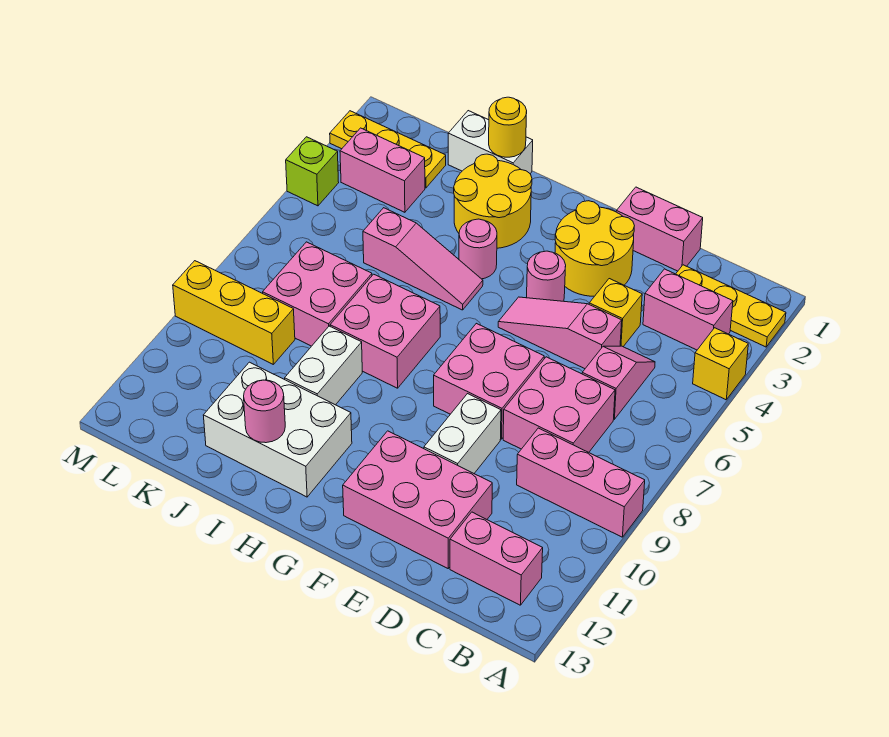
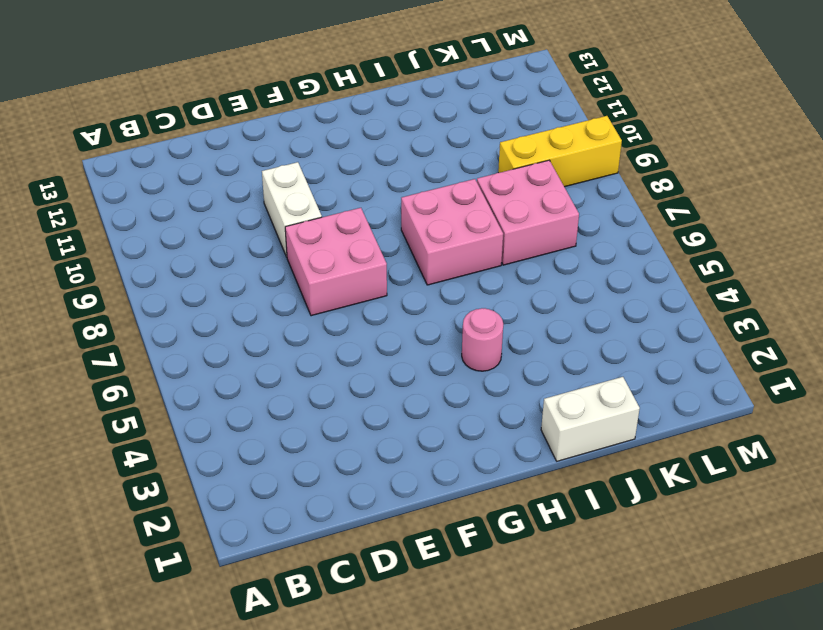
none -> yellow plate A2:C2 level 1
none -> yellow brick A4 level 1
none -> pink brick A9:C9 level 1

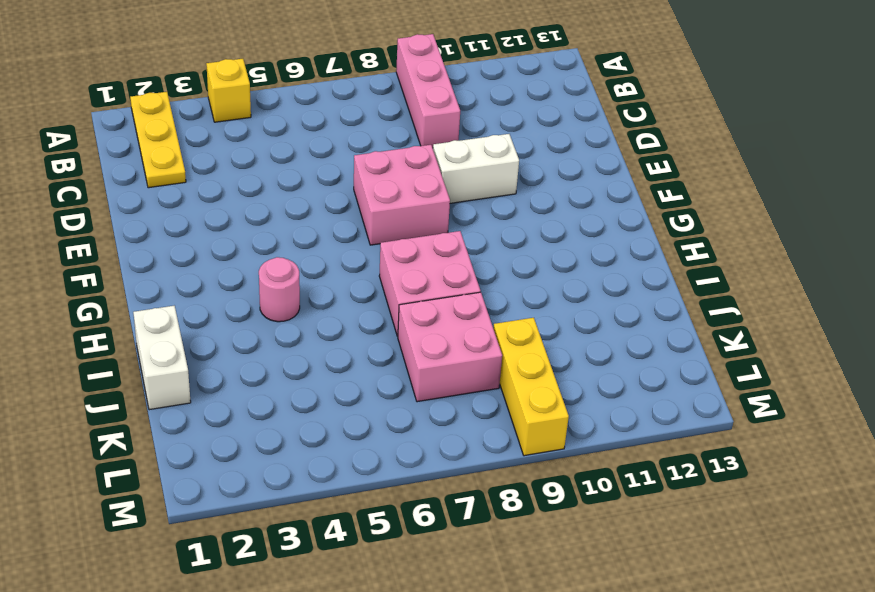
none -> pink brick B3:C3 level 1
none -> pink brick B12:C12 level 1
none -> pink slope C5:C6 level 1 top 6

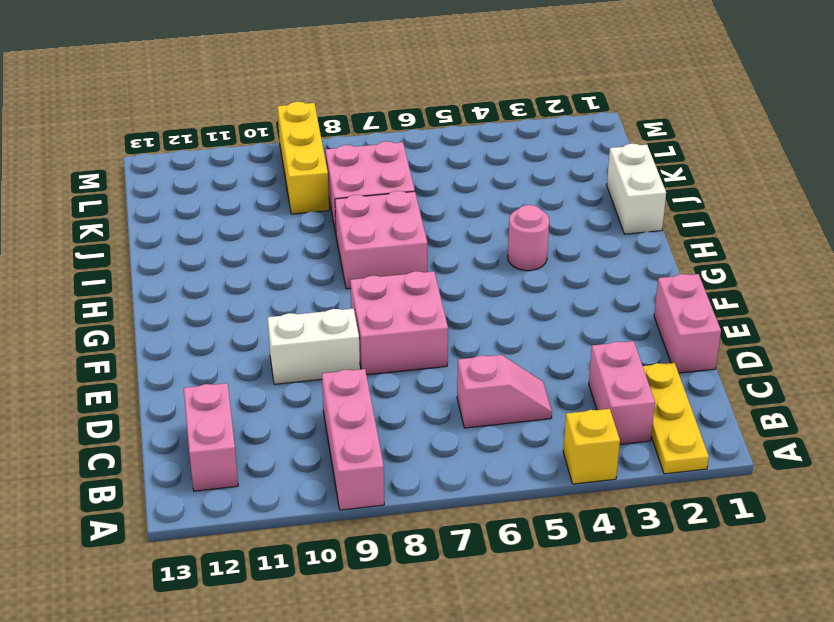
none -> pink brick C7:D8 level 1
none -> yellow brick D4 level 1
none -> pink slope D5:F5 level 1 top D

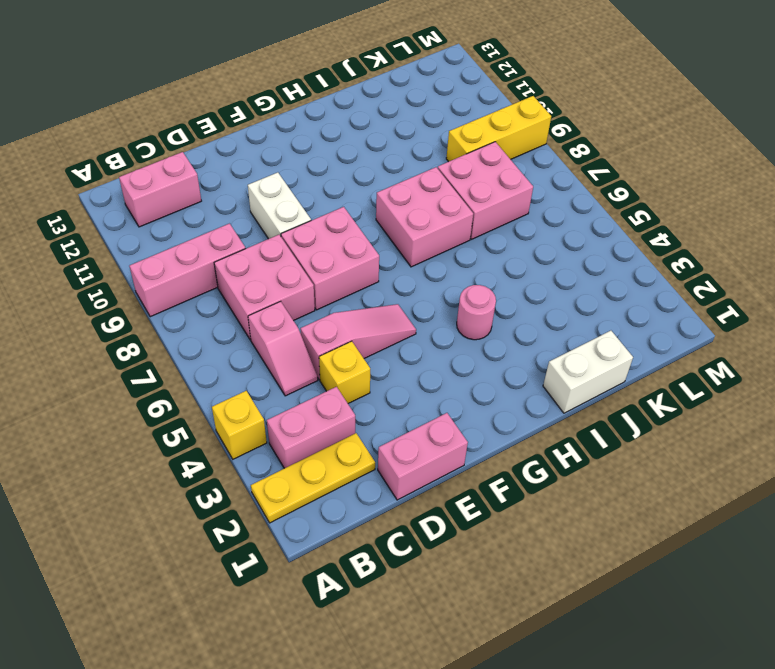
none -> pink brick D11:F12 level 1
none -> yellow round brick E2:F3 level 1
none -> pink round brick F4 level 1

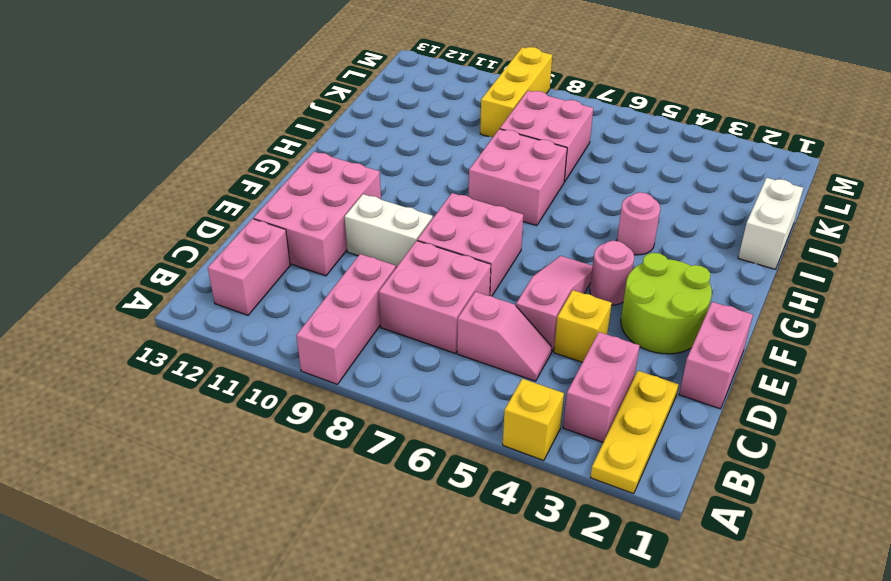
lime round brick E2:F3 level 1 -> yellow round brick E2:F3 level 1
none -> yellow round brick H2:I3 level 1
none -> pink slope H5:J5 level 1 top J
none -> white brick H11:J12 level 1

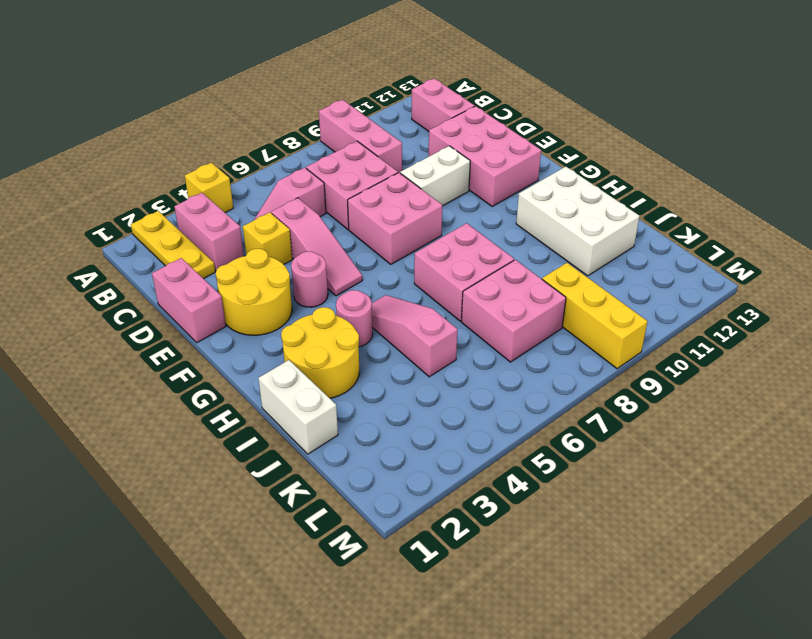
none -> white brick I9:I10 level 1
none -> yellow plate K2:M2 level 1
none -> pink brick K3:L3 level 1

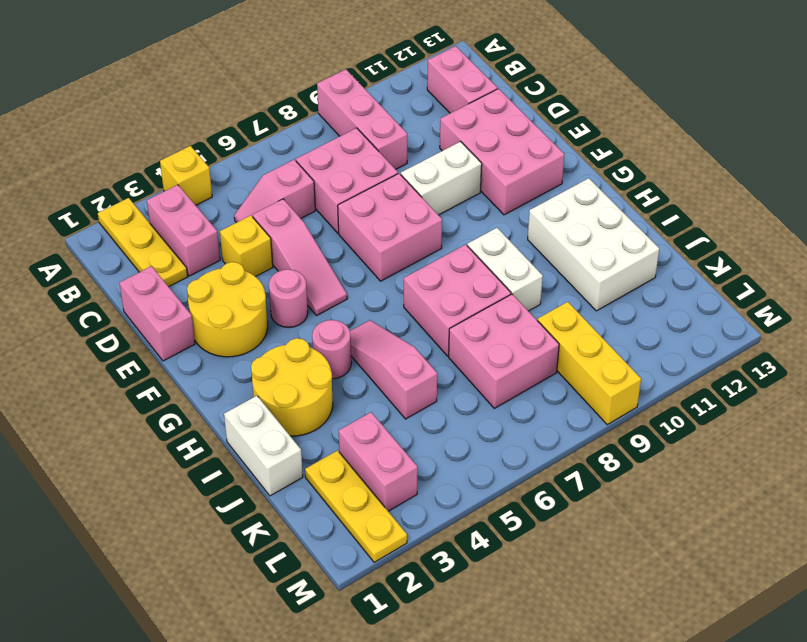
white brick H9:I9 level 1 -> white brick I9:I10 level 1
none -> lime brick M4 level 1
none -> yellow round brick I1 level 2
none -> pink round brick I12 level 2

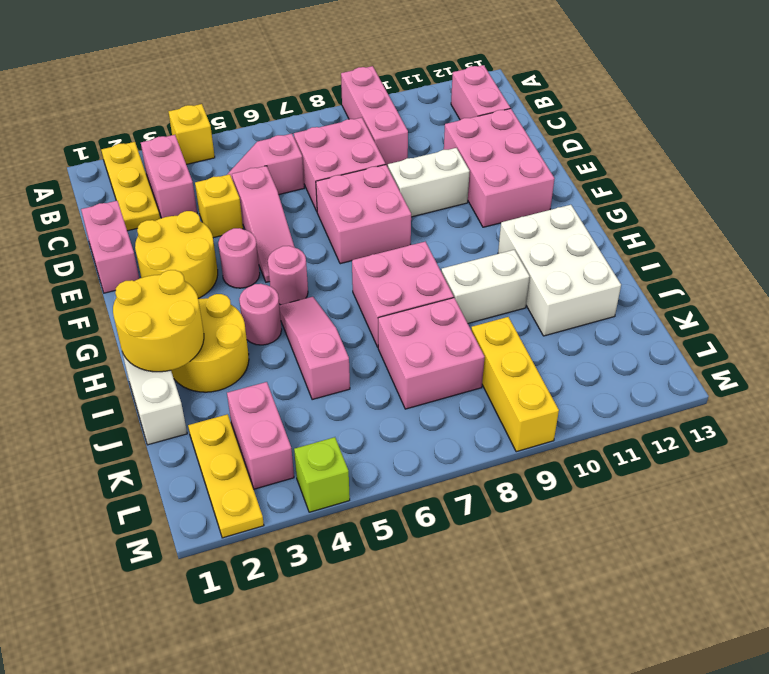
pink round brick G5 level 1 -> pink round brick I12 level 2
yellow round brick H1:I2 level 2 -> yellow round brick I1 level 2

